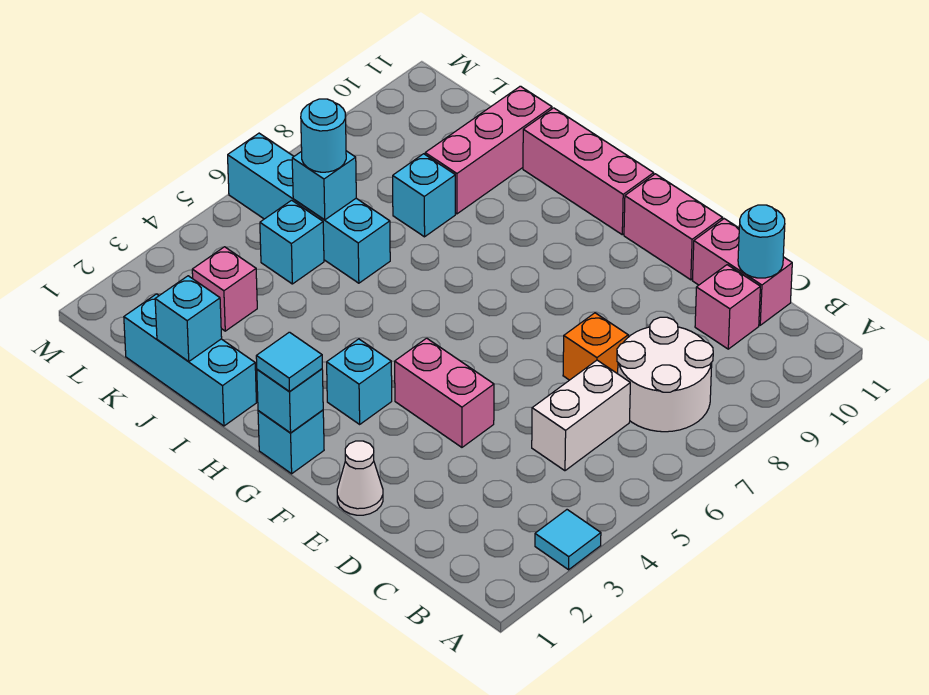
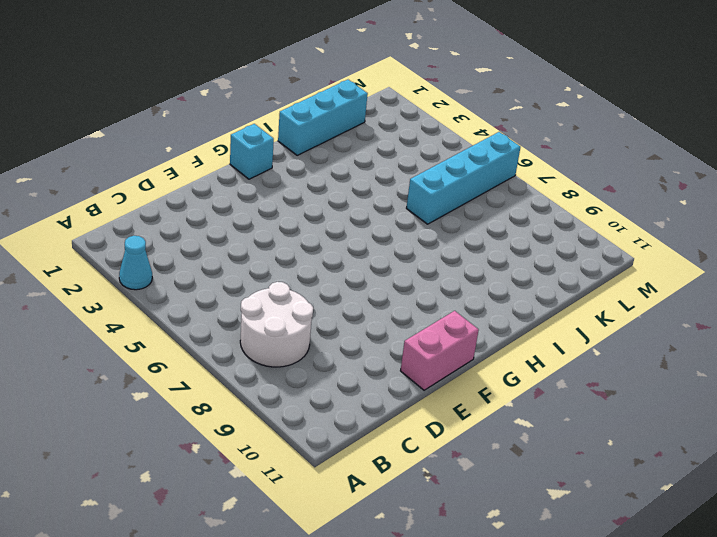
cyan cone A3 level 1 -> cyan tile A3 level 1
none -> white brick C5:C6 level 1
none -> pink brick C10 level 1
none -> pink brick C11:D11 level 1

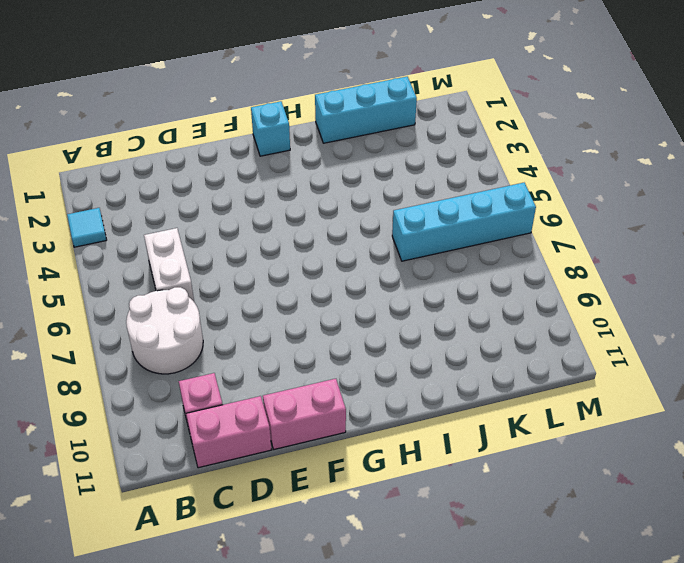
none -> orange brick D7 level 1
none -> white cone E1 level 1
none -> pink brick E4:F4 level 1

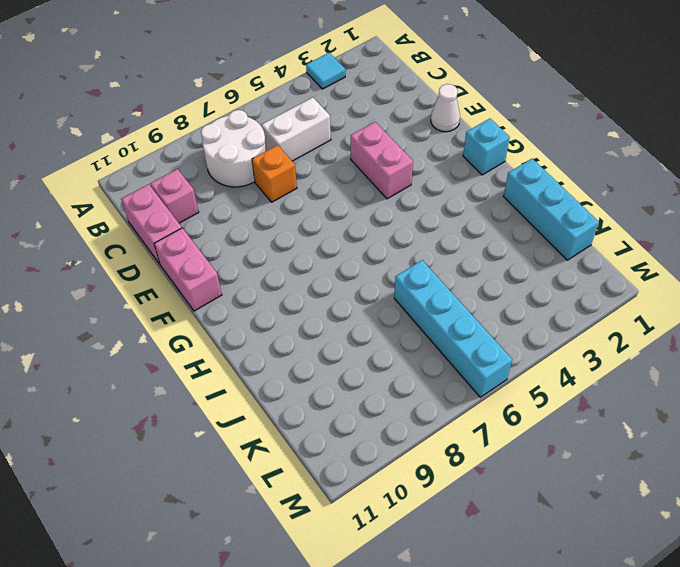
none -> cyan brick G3 level 1
none -> pink brick G11:I11 level 1
none -> cyan brick J8 level 1

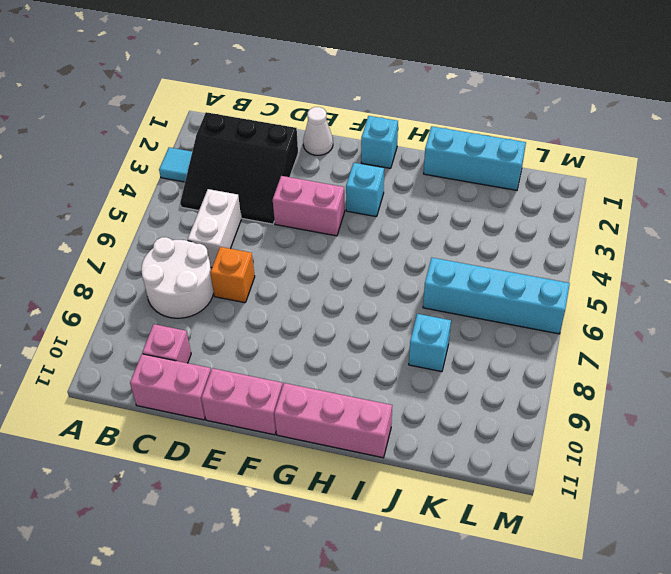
black slope B2:D4 level 1 top 2 -> none
none -> pink brick J9:J11 level 1
none -> pink brick K3 level 1
none -> cyan brick K5 level 1

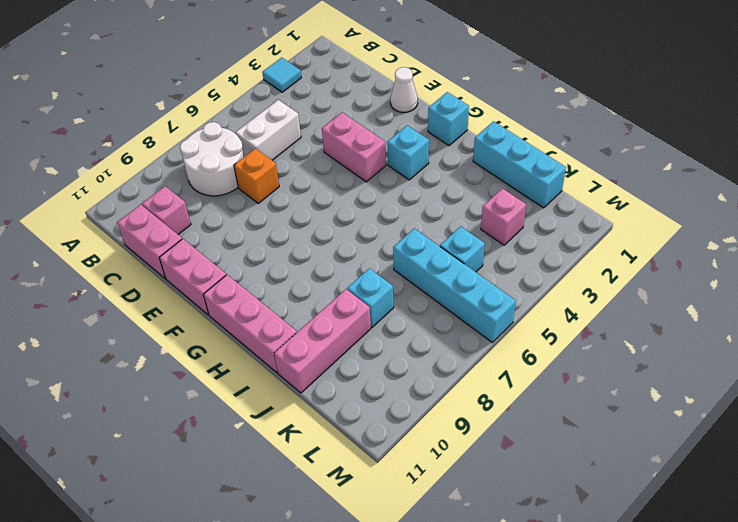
none -> cyan round brick C11 level 2
none -> cyan brick G1 level 2
none -> cyan brick J1 level 2

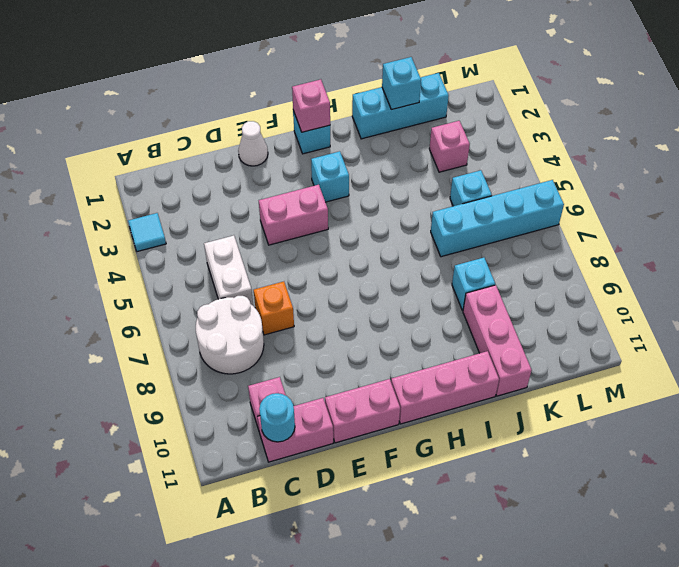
pink brick G1 level 2 -> cyan brick G1 level 2
none -> cyan brick K6 level 2
none -> cyan tile G1 level 3
none -> cyan round brick K6 level 3

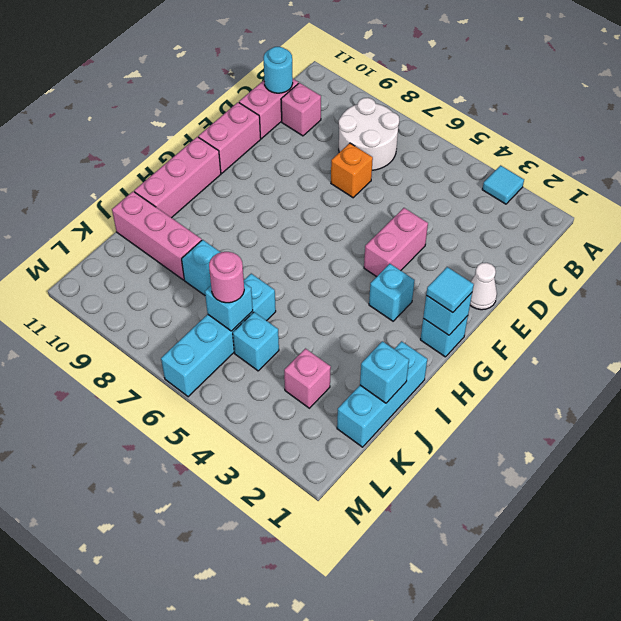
pink round brick K6 level 3 -> cyan round brick K6 level 3
none -> white brick C5:C6 level 1

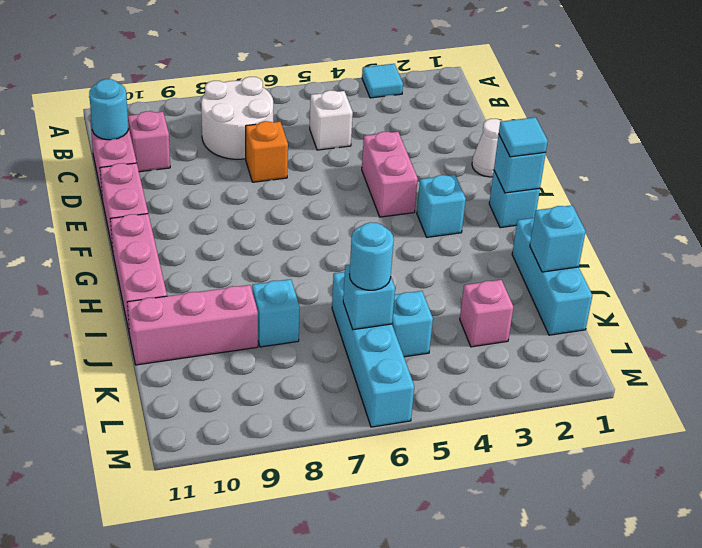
white brick C5 level 1 -> white brick C5:C6 level 1

